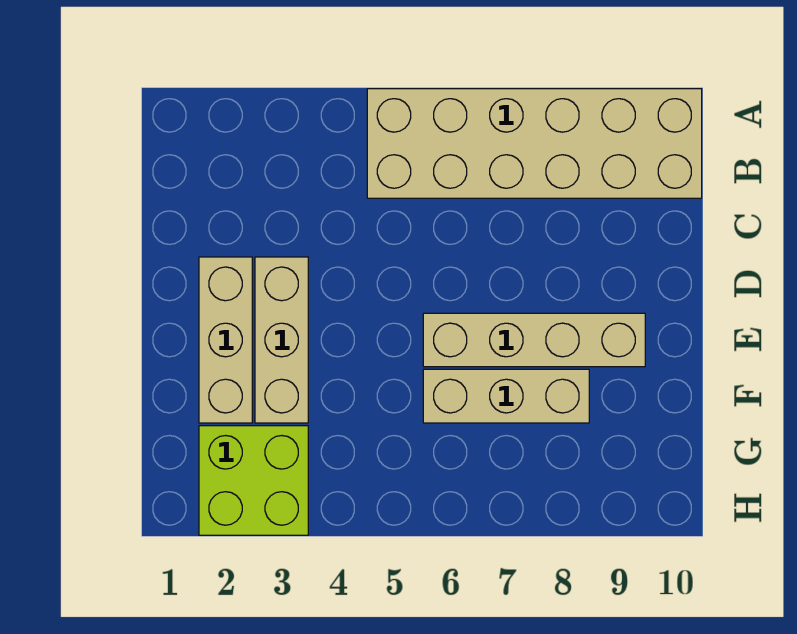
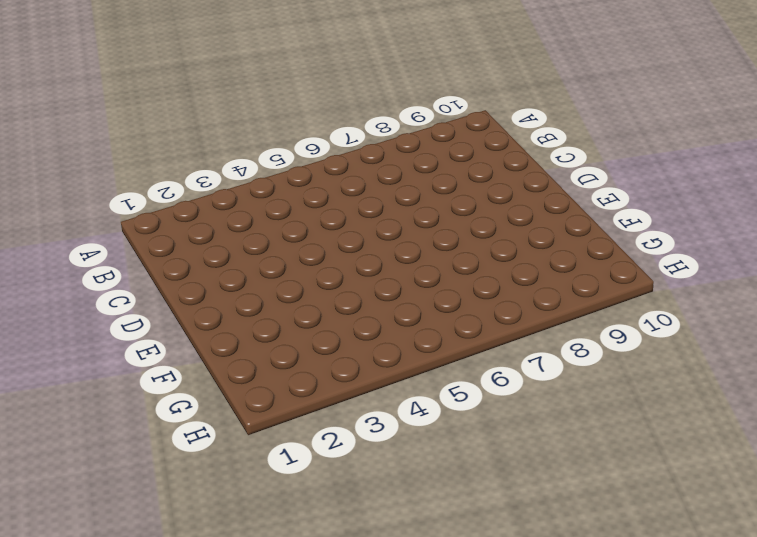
none -> tan brick A5:B10 level 1
none -> tan brick D2:F2 level 1

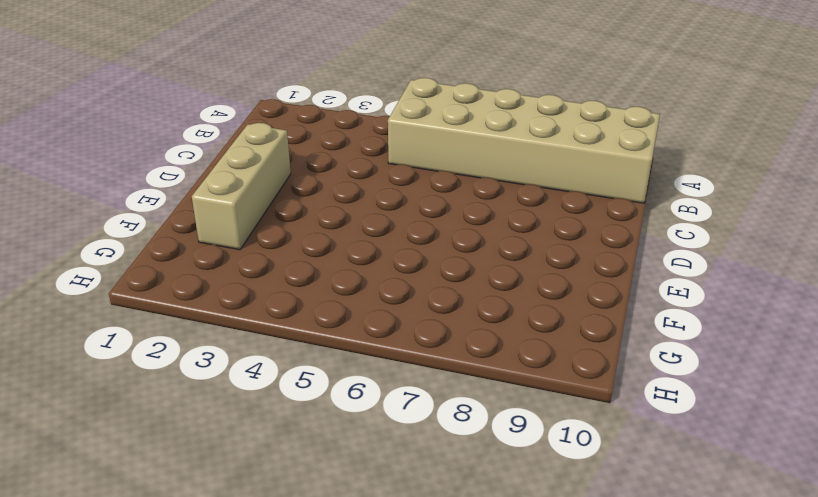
none -> tan brick D3:F3 level 1
none -> tan brick E6:E9 level 1

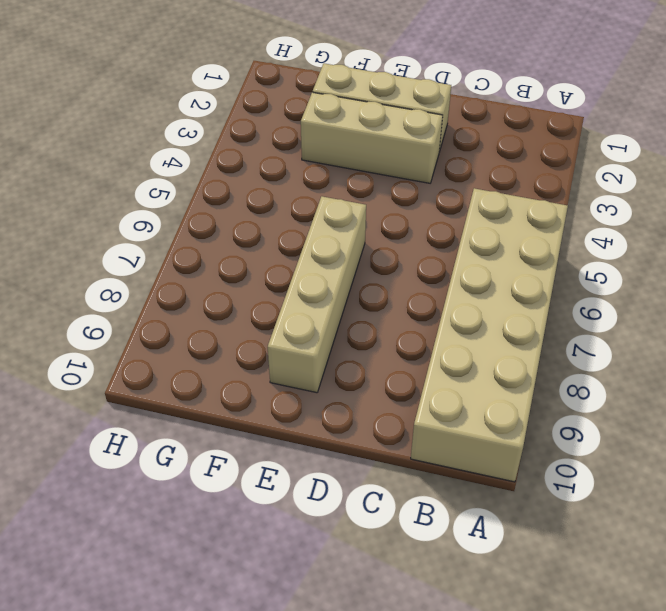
none -> tan brick F6:F8 level 1
none -> lime brick G2:H3 level 1

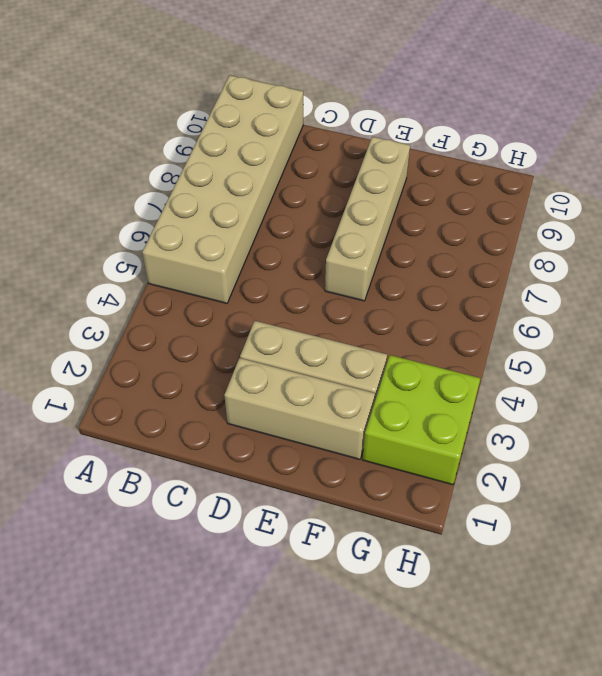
none -> tan brick F6:F8 level 1

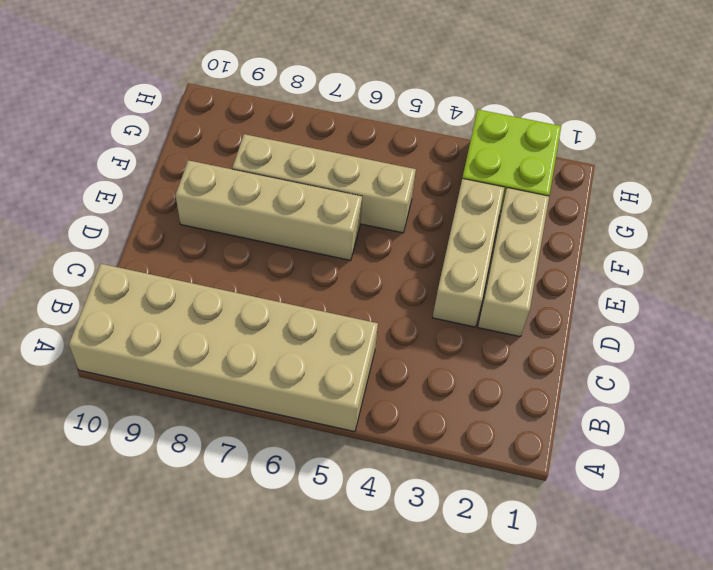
tan brick F5:F8 level 1 -> tan brick F6:F8 level 1

